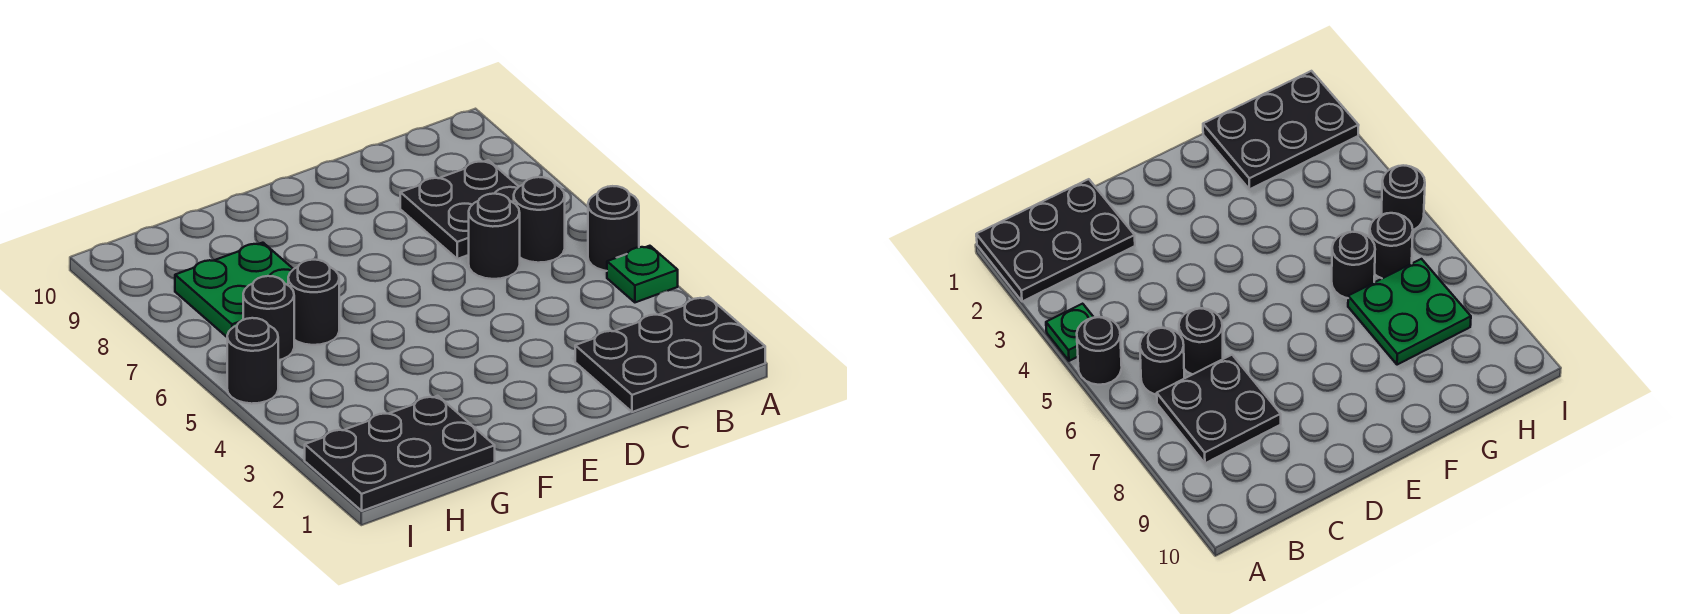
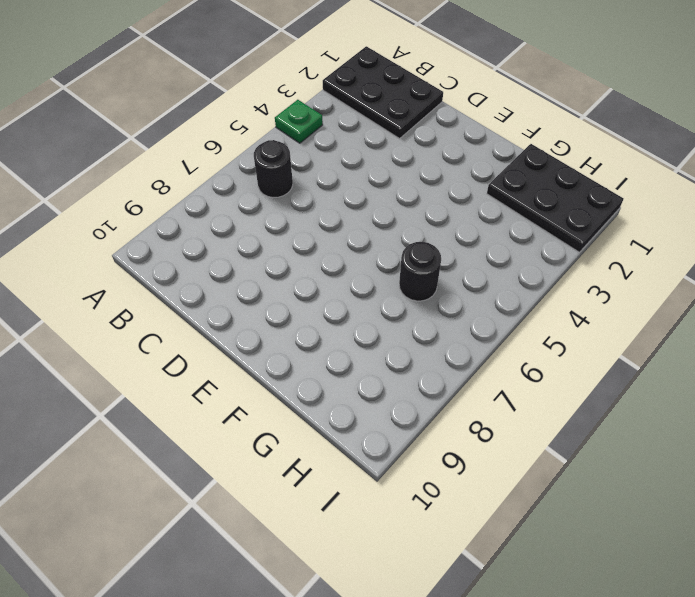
none -> black round brick A5 level 1
none -> black plate B7:C8 level 1

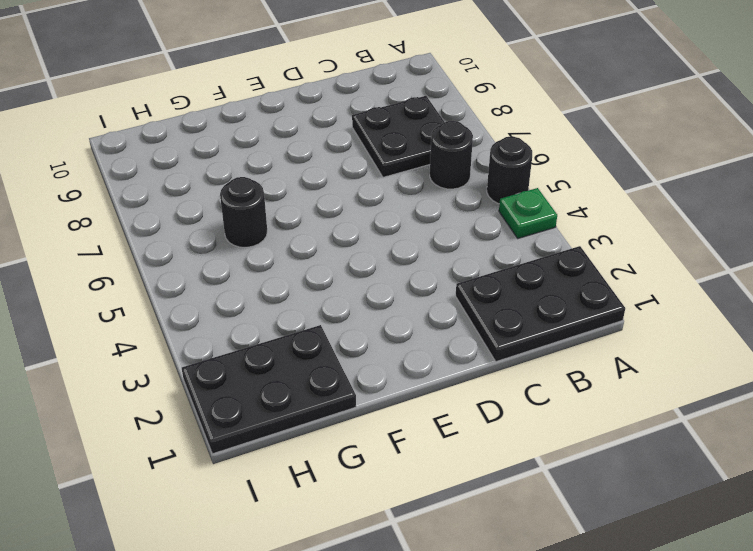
none -> black round brick C6 level 1
none -> green plate G7:H8 level 1

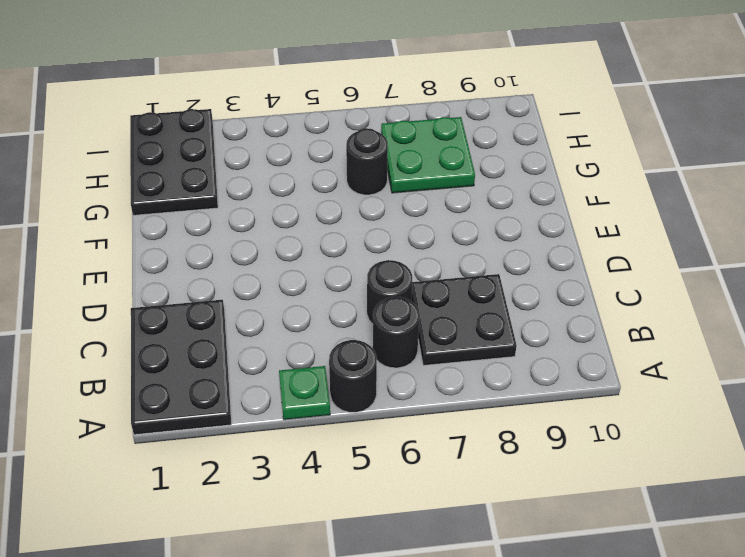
none -> black round brick H6 level 1
none -> black round brick I5 level 1

